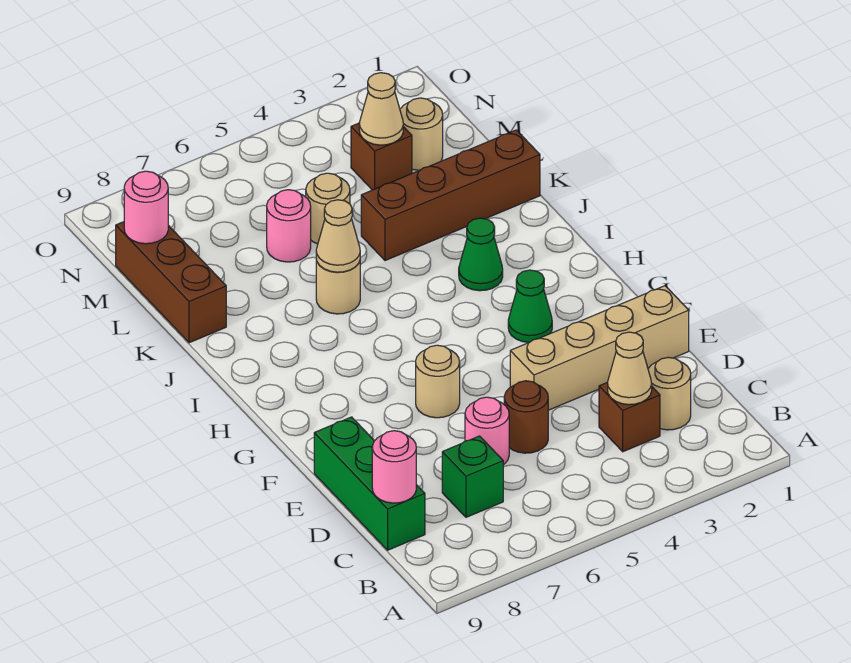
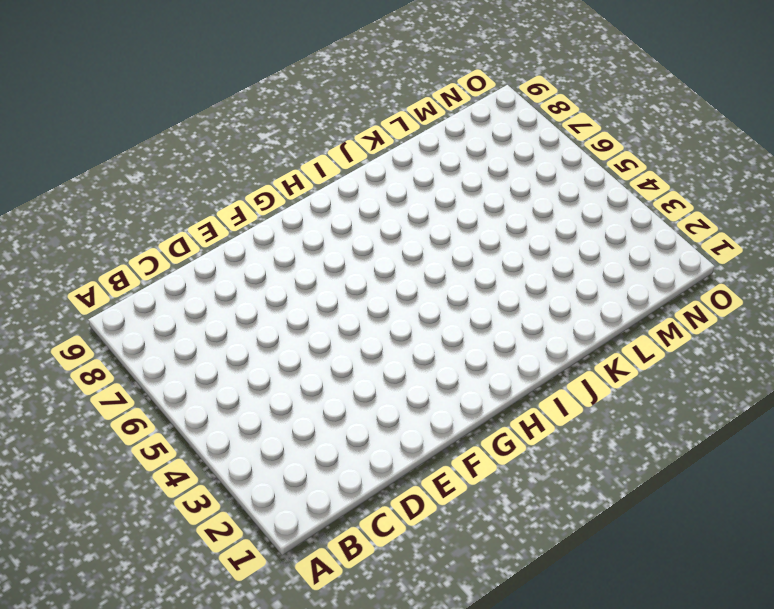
none -> tan round brick C2 level 1
none -> brown brick C3 level 1
none -> green brick C7 level 1

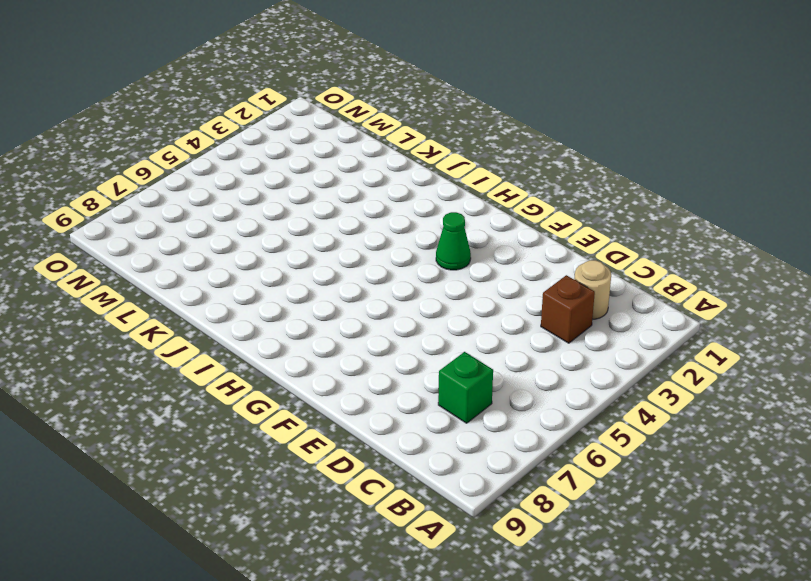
none -> green brick C9:E9 level 1
none -> brown round brick D5 level 1
none -> pink round brick D6 level 1

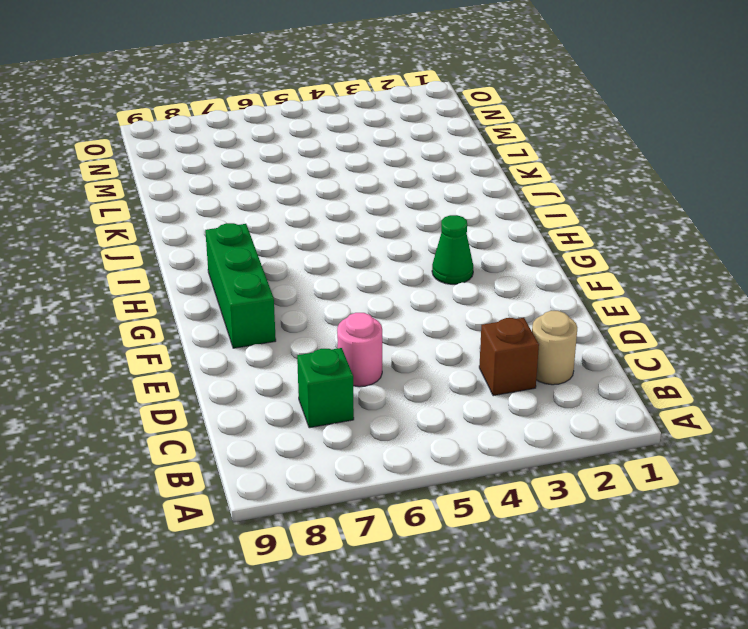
green brick F8:H8 level 1 -> green brick C9:E9 level 1
none -> brown round brick D5 level 1
none -> tan brick E1:E4 level 1
none -> tan round brick F6 level 1

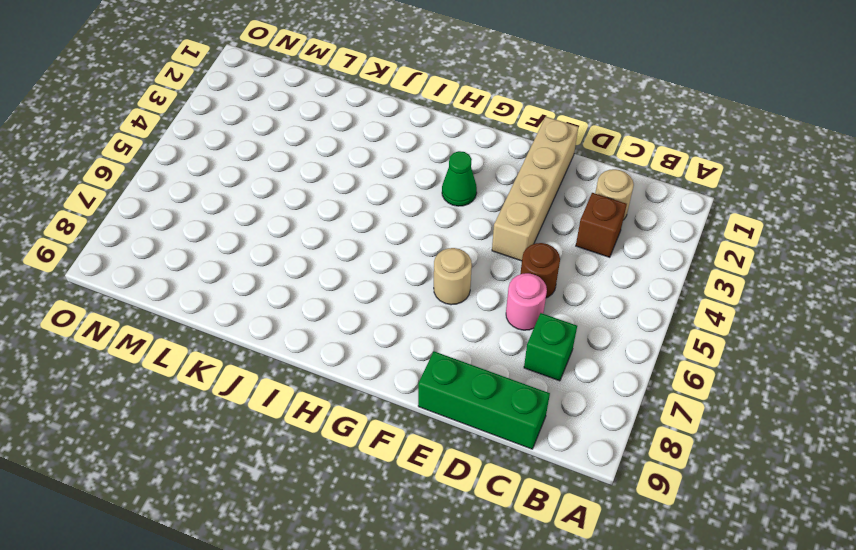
none -> green cone I3 level 1
none -> tan round brick J6 level 1
none -> brown brick K1:K4 level 1

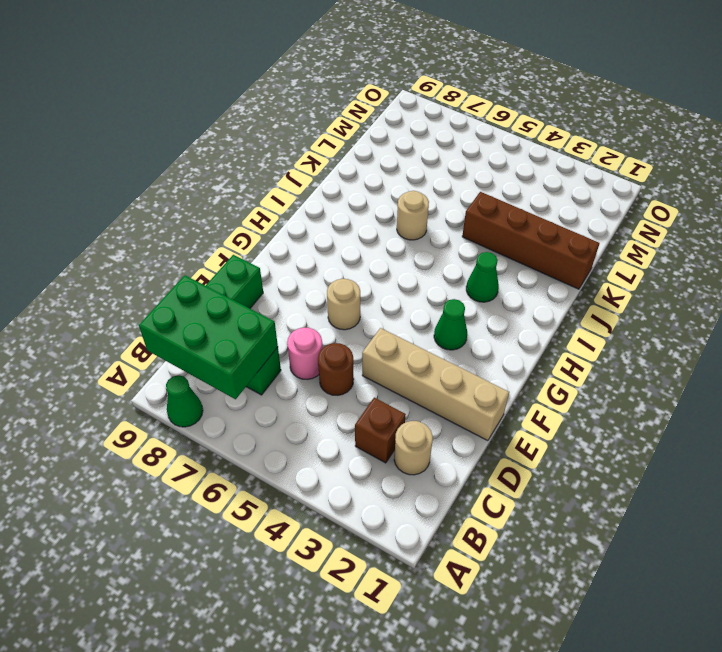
green cone A8 level 1 -> none
green brick B7:C9 level 2 -> pink round brick C9 level 2
none -> brown brick K9:M9 level 1
none -> tan round brick L5 level 1
none -> pink round brick L6 level 1

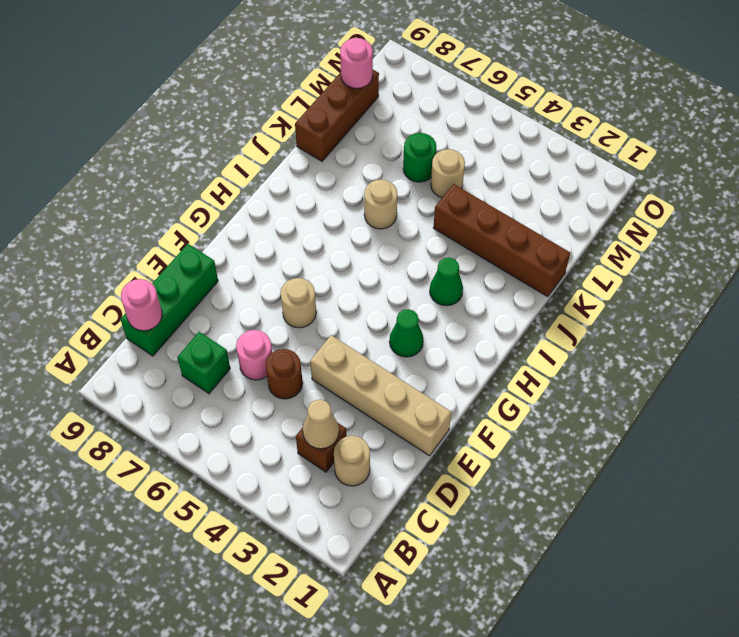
green round brick L6 level 1 -> pink round brick L6 level 1
none -> tan round brick M2 level 1
none -> brown brick M3 level 1
none -> tan cone J6 level 2

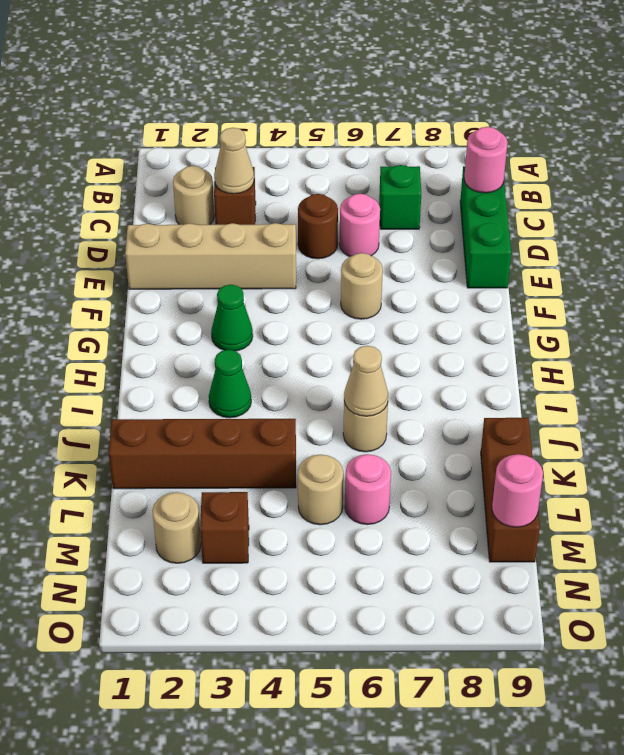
none -> tan cone M3 level 2

